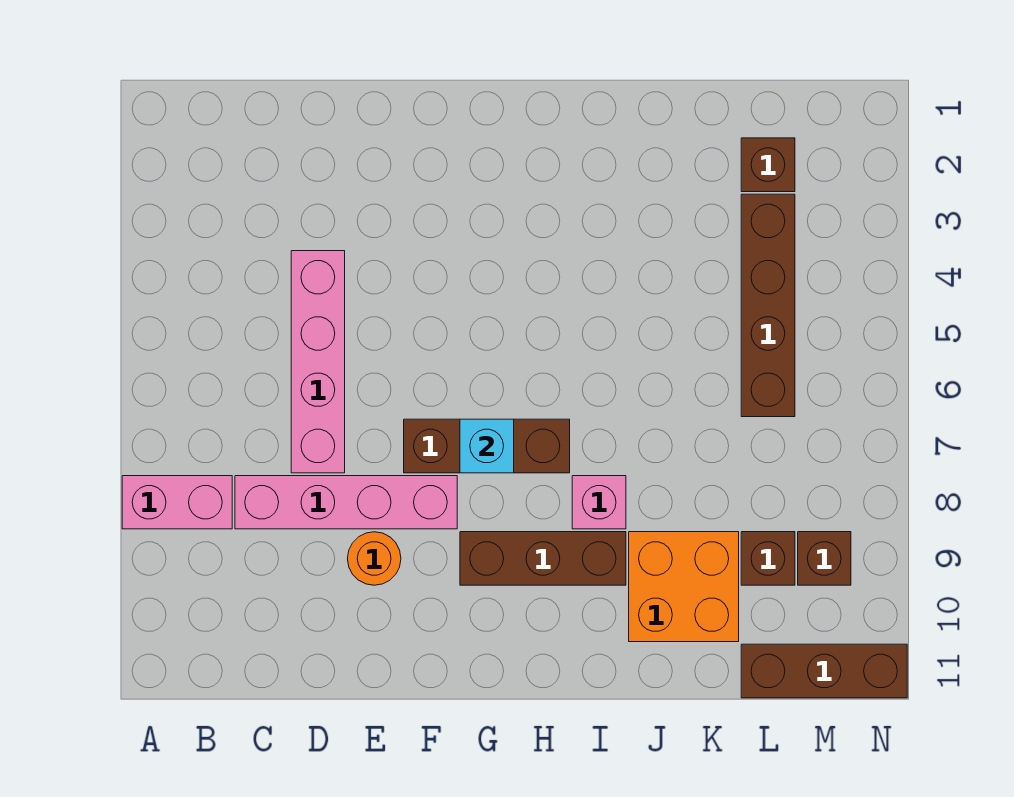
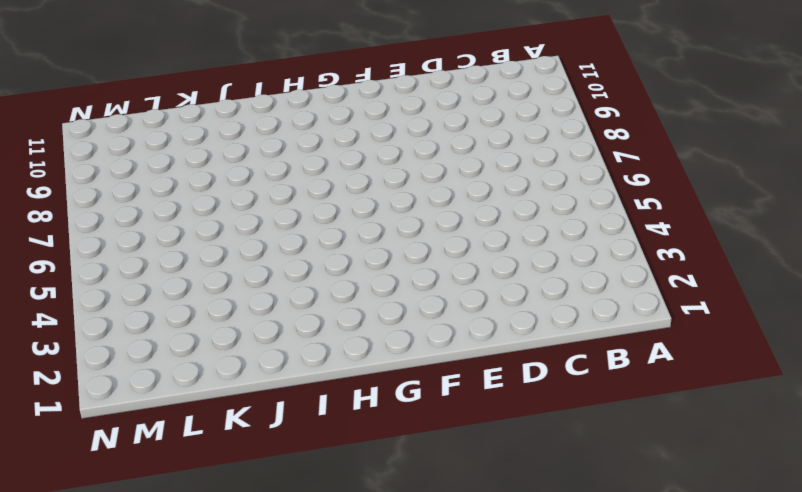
none -> pink brick A8:B8 level 1
none -> pink brick C8:F8 level 1
none -> pink brick D4:D7 level 1

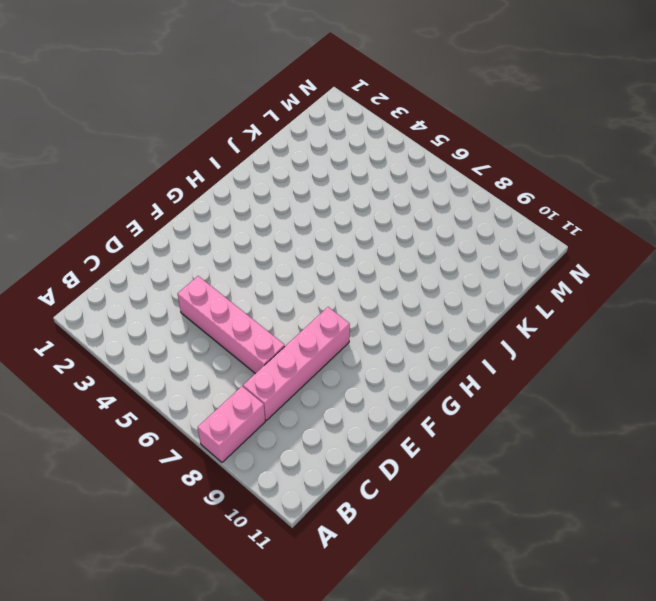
none -> orange round brick E9 level 1
none -> brown brick F7:H7 level 1
none -> brown brick G9:I9 level 1

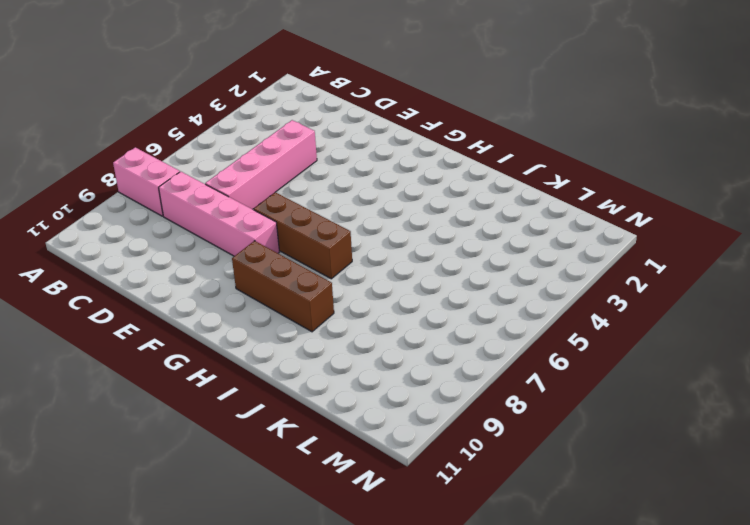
none -> orange round brick E9 level 1
none -> pink brick I8 level 1
none -> orange brick J9:K10 level 1

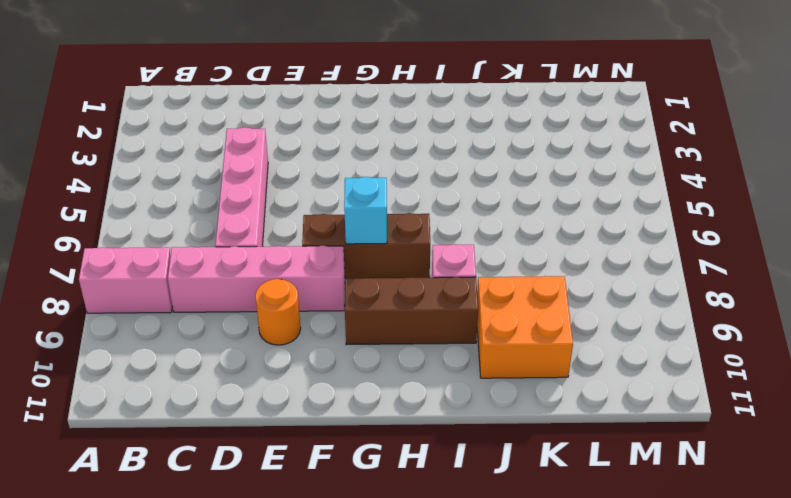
none -> brown brick L2 level 1
none -> brown brick L3:L6 level 1
none -> brown brick L9 level 1

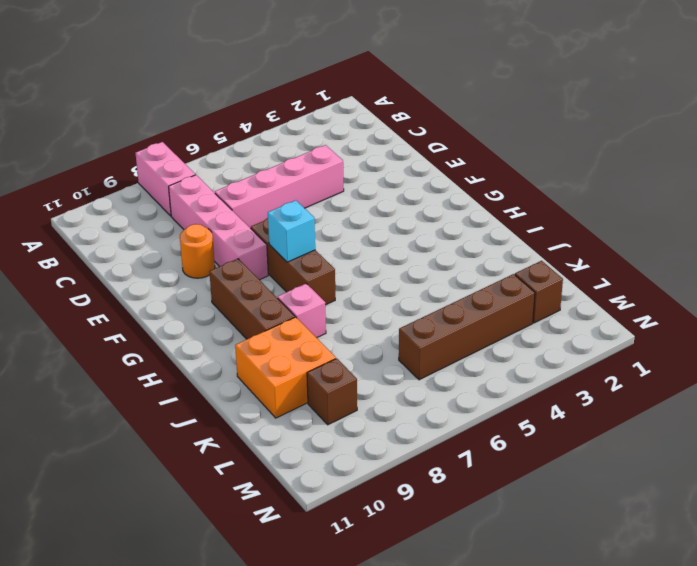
none -> brown brick L11:N11 level 1
none -> brown brick M9 level 1

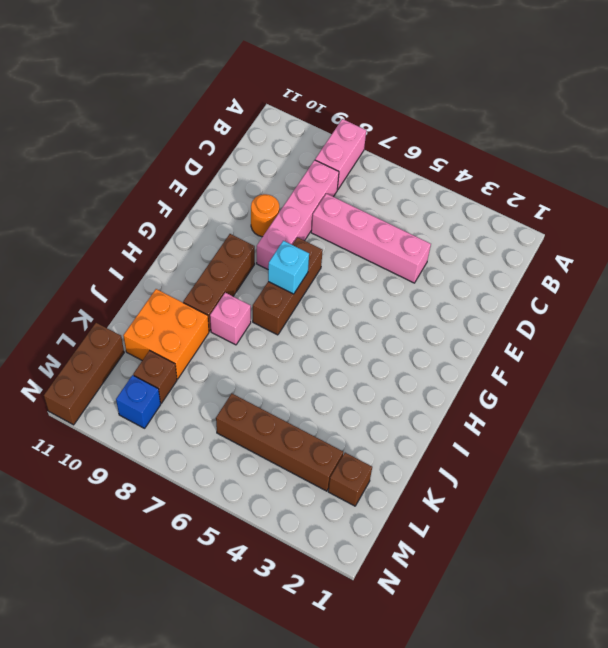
blue brick M9 level 1 -> brown brick M9 level 1

